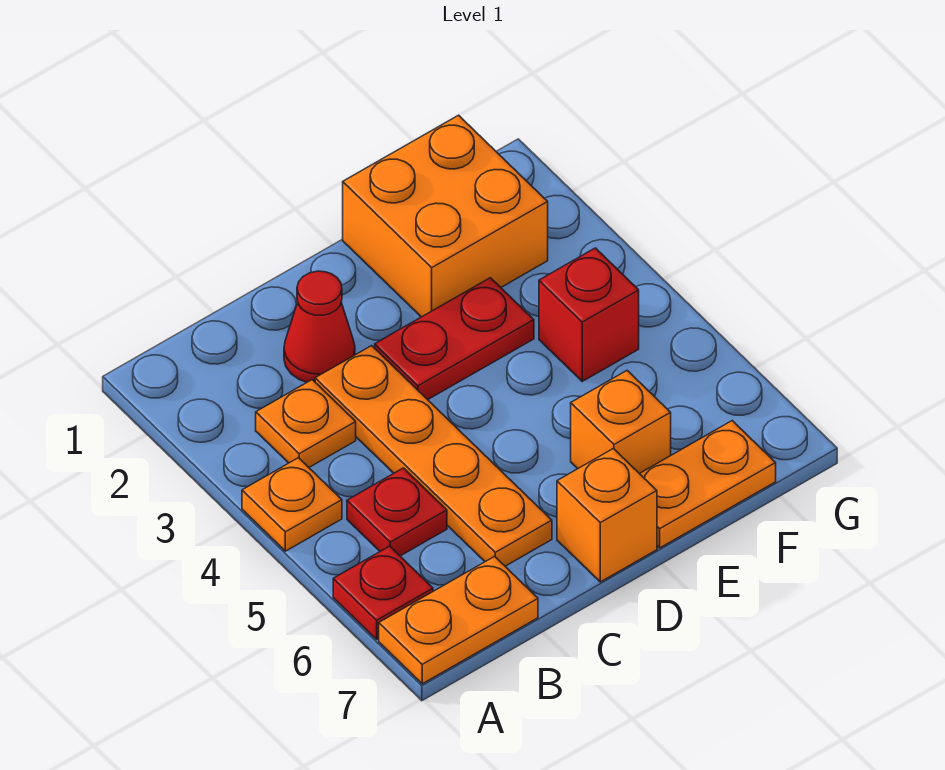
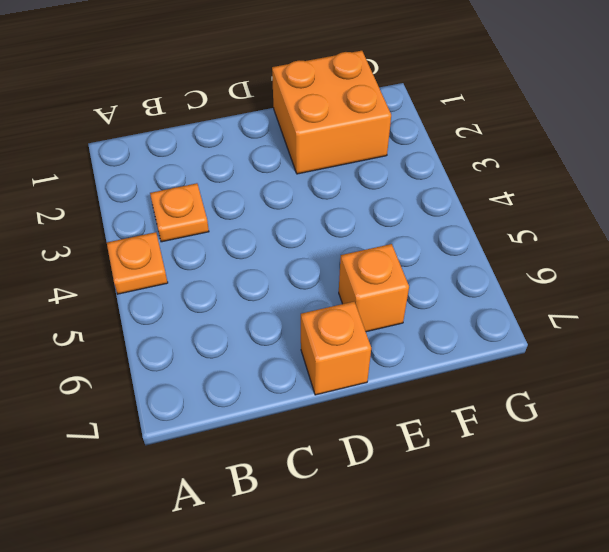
none -> red plate A6 level 1
none -> orange plate A7:B7 level 1
none -> red plate B5 level 1

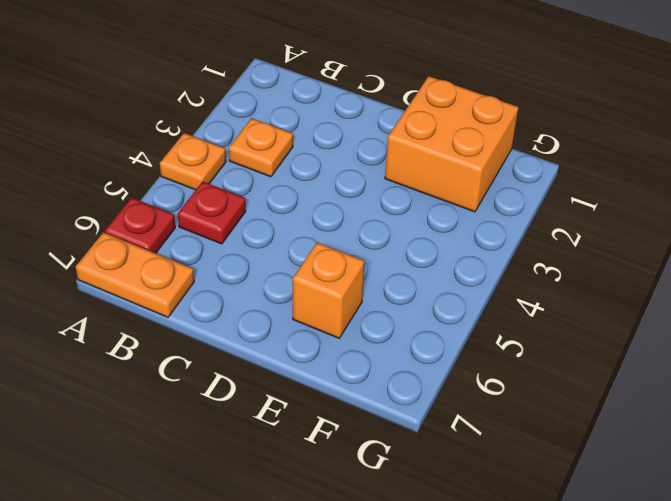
none -> red cone C2 level 1
none -> orange plate C3:C6 level 1
none -> red plate D3:E3 level 1

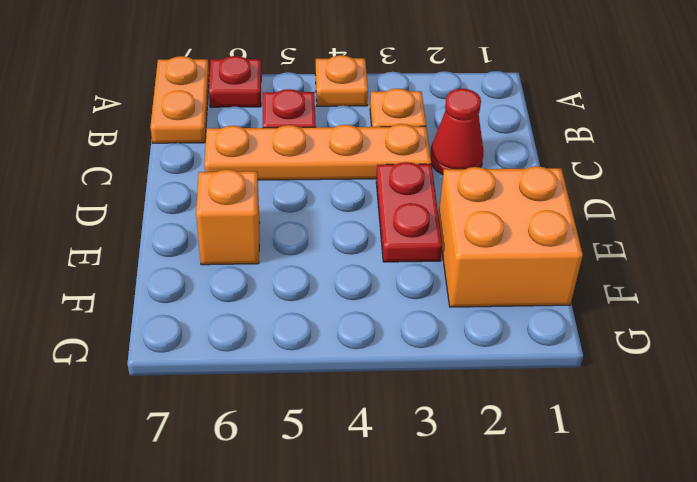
none -> orange brick D7 level 1
none -> orange plate E7:F7 level 1
none -> red brick F4 level 1

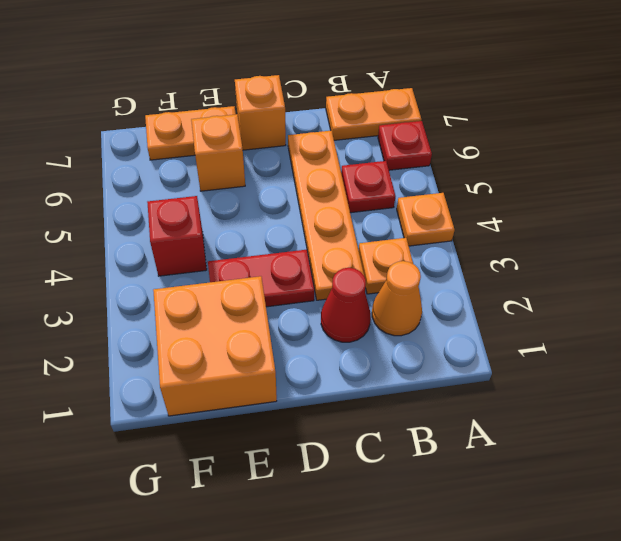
orange cone B2 level 1 -> none

